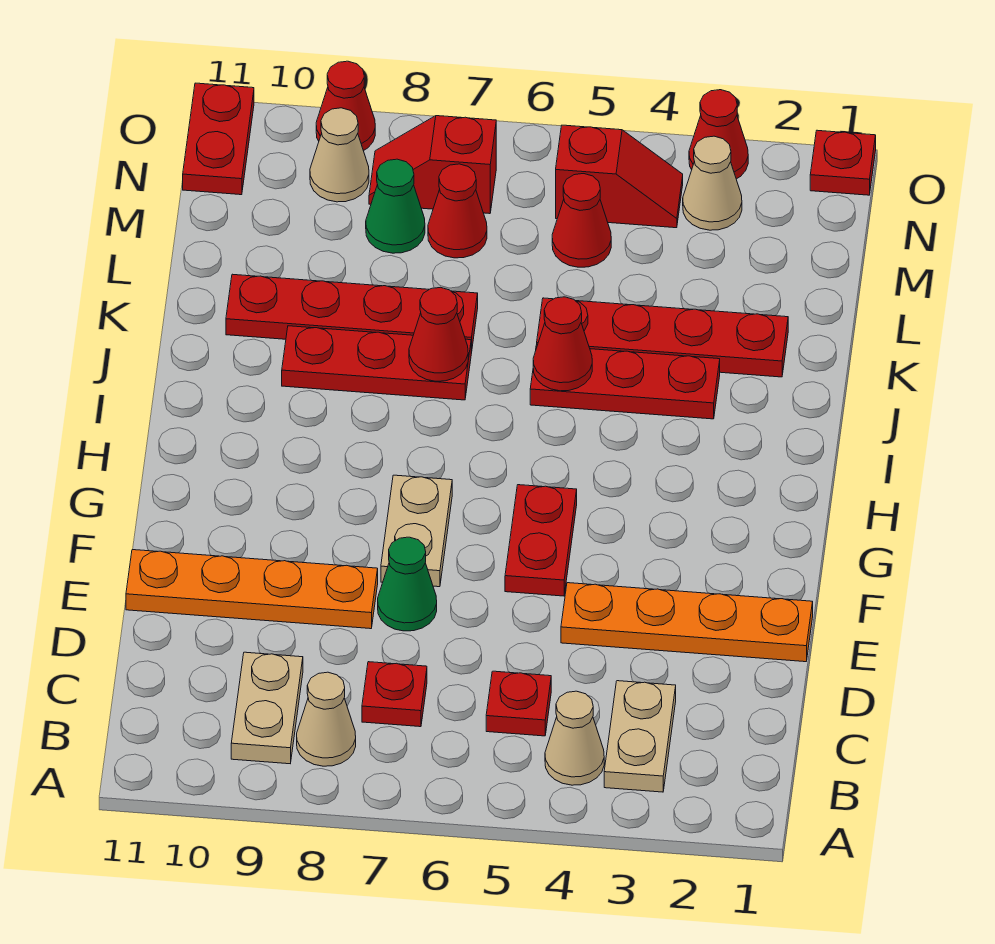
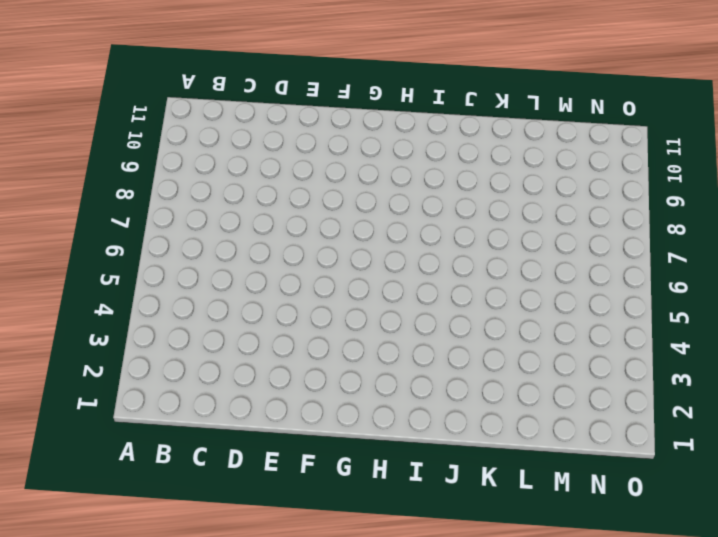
none -> tan plate B3:C3 level 1
none -> tan cone B4 level 1
none -> tan cone B8 level 1

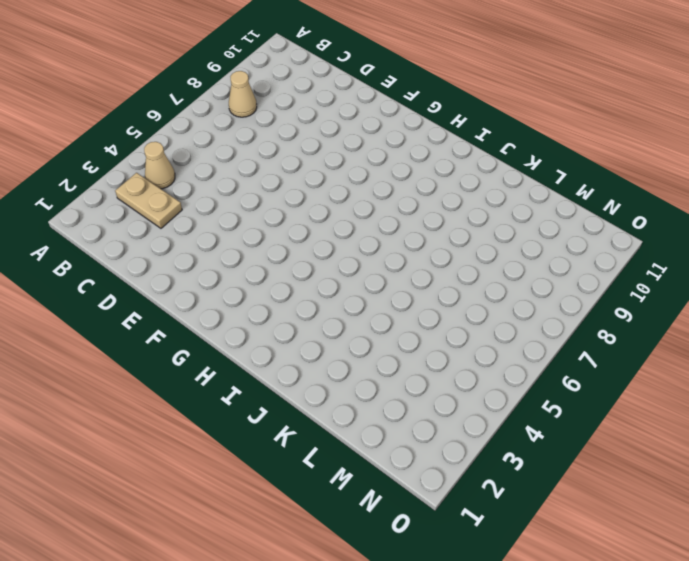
none -> tan plate B9:C9 level 1
none -> red plate C5 level 1
none -> red plate C7 level 1

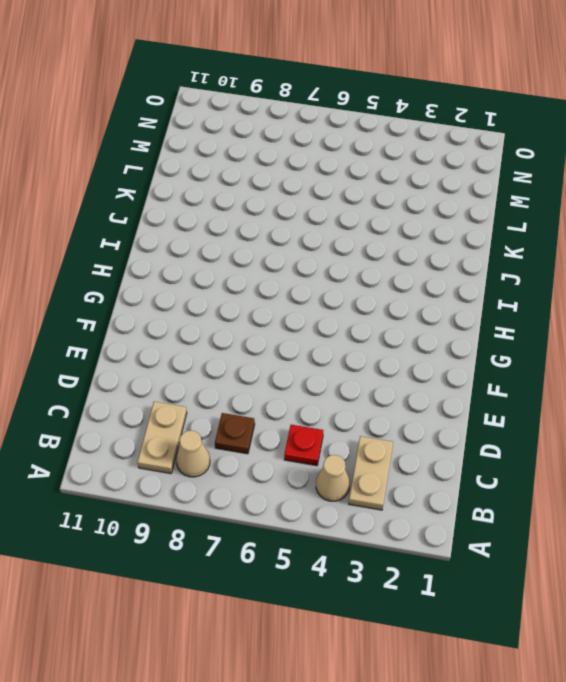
brown plate C7 level 1 -> red plate C7 level 1
none -> orange plate E1:E4 level 1
none -> green cone E7 level 1
none -> orange plate E8:E11 level 1

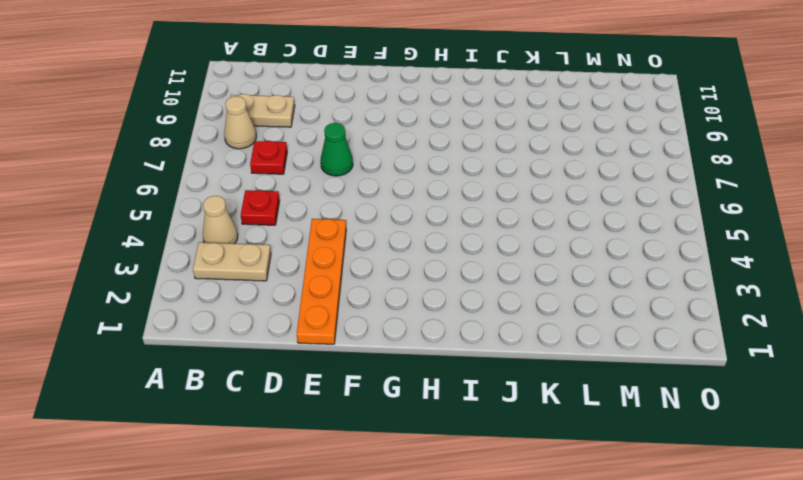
none -> orange plate E8:E11 level 1
none -> red plate F5:G5 level 1
none -> tan plate F7:G7 level 1

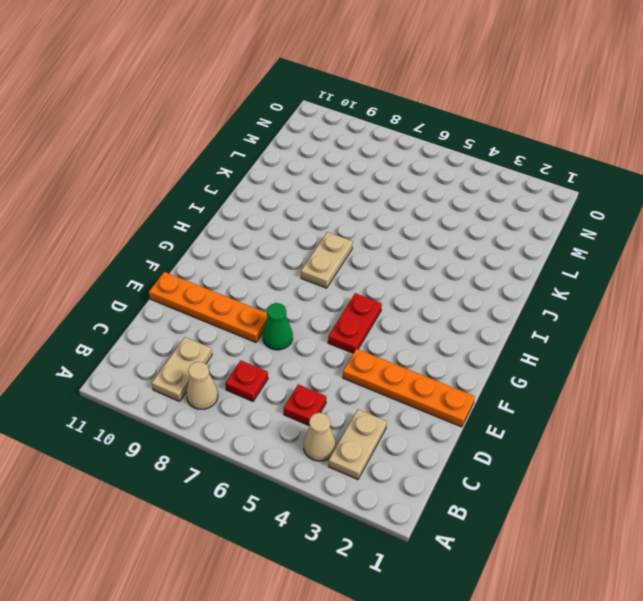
tan plate H7:I7 level 1 -> tan plate F7:G7 level 1
none -> red plate J3:J5 level 1
none -> red plate J7:J9 level 1
none -> red plate K2:K5 level 1

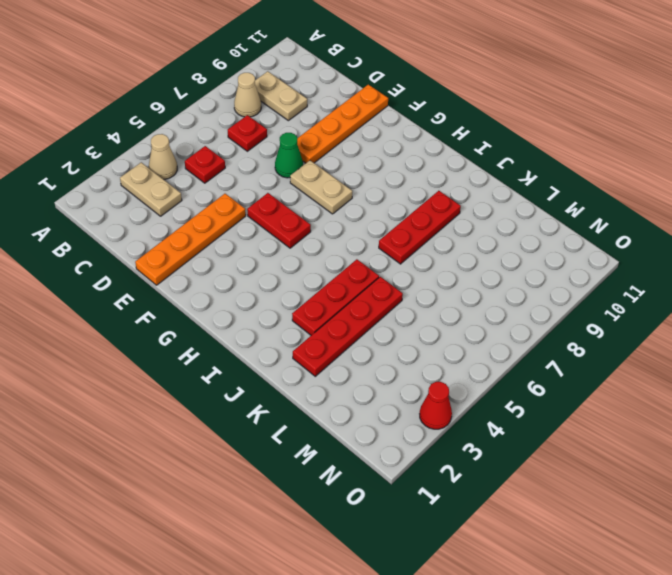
none -> red plate K7:K10 level 1
none -> red cone M5 level 1
none -> red cone M7 level 1

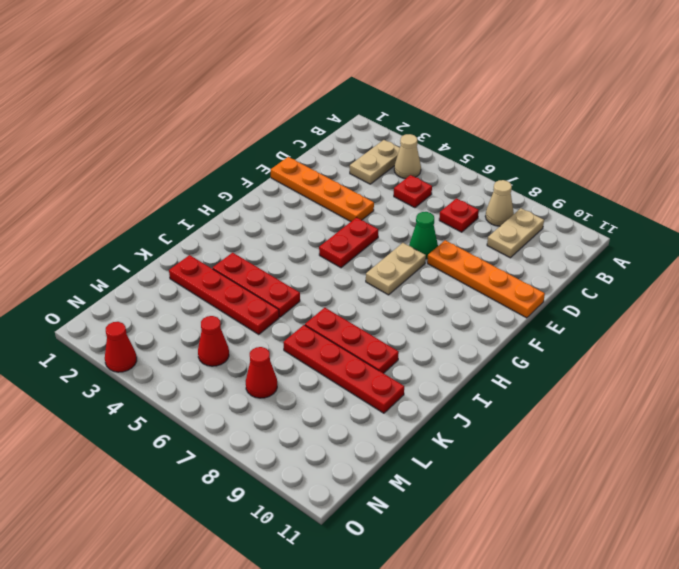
none -> green cone M8 level 1
none -> tan cone N3 level 1
none -> red slope N4:N5 level 1 top 5

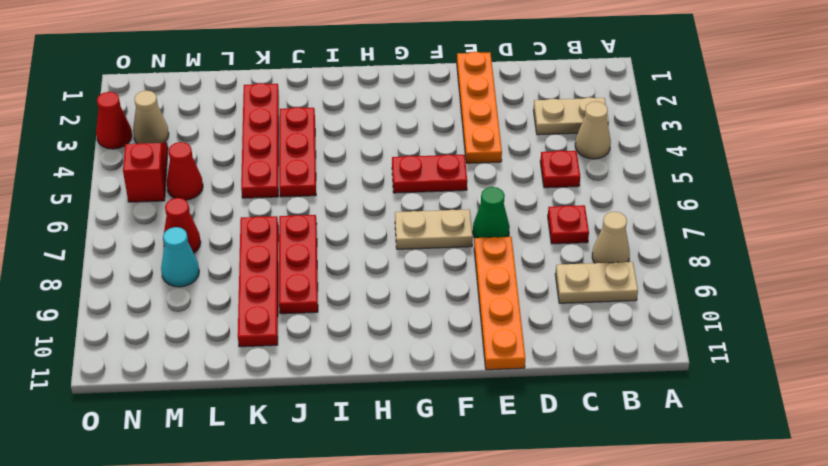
cyan cone M8 level 1 -> green cone M8 level 1
none -> red slope N7:N8 level 1 top 7
none -> tan cone N9 level 1
none -> red plate N11:O11 level 1

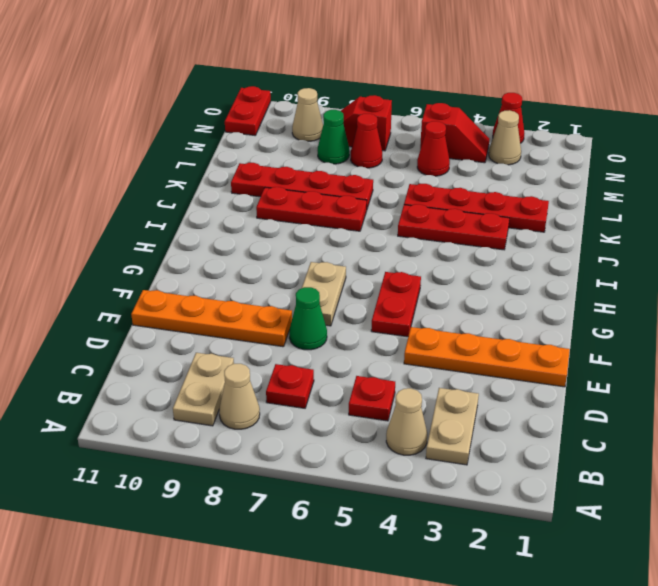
none -> red plate O1 level 1
none -> red cone O9 level 1
none -> red cone J5 level 2

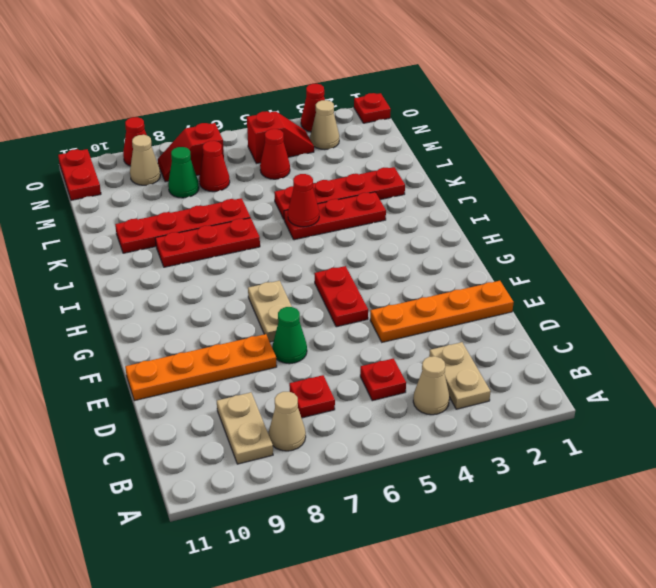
none -> red cone J7 level 2

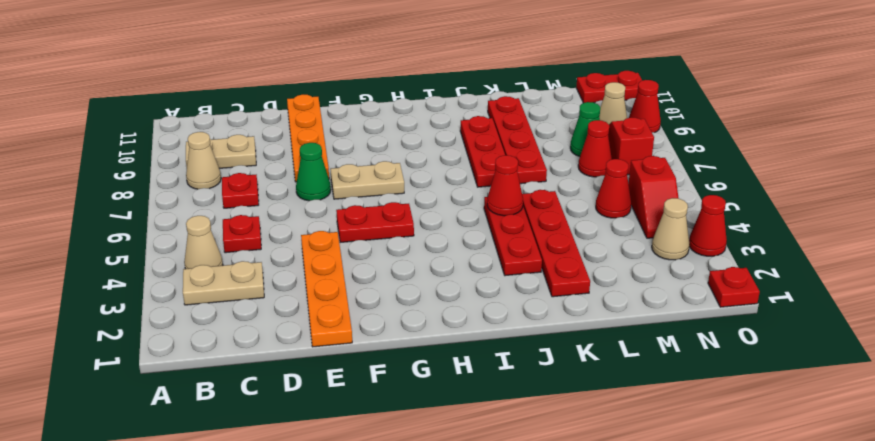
none -> red cone J7 level 2

